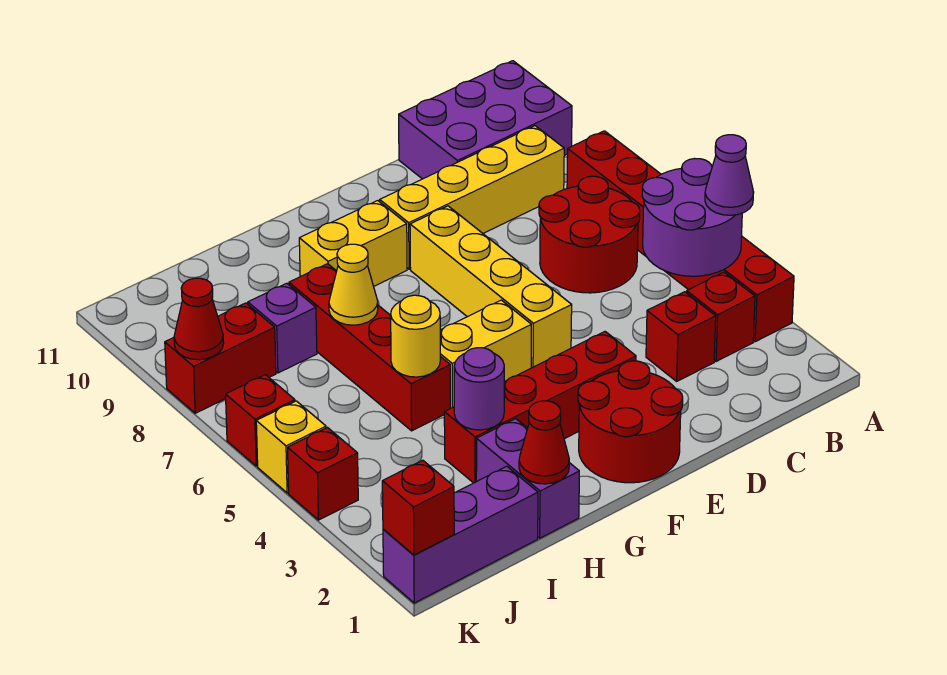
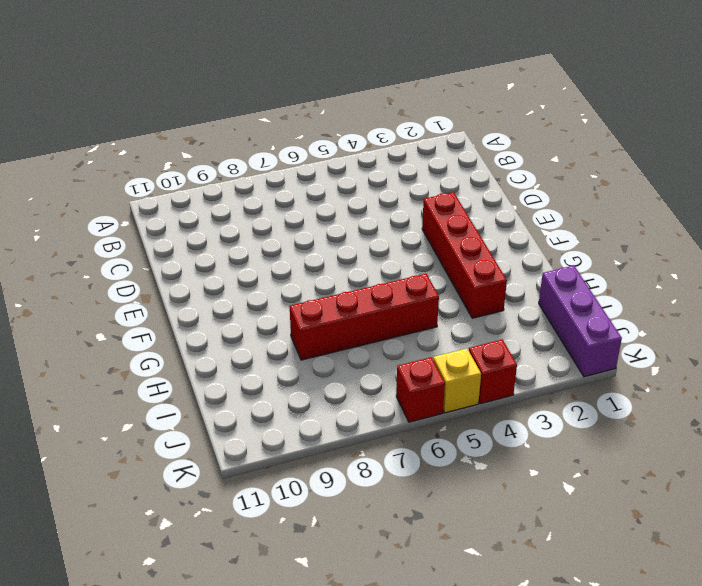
none -> red brick A3:A8 level 1
none -> purple brick A10:C11 level 1
none -> red brick B3 level 1

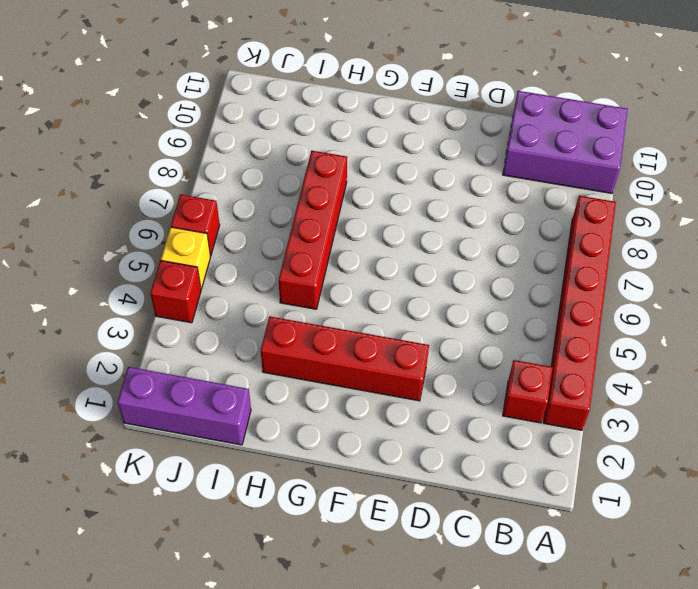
none -> red round brick B6:C7 level 1
none -> yellow brick B9:E9 level 1
none -> red brick C3 level 1

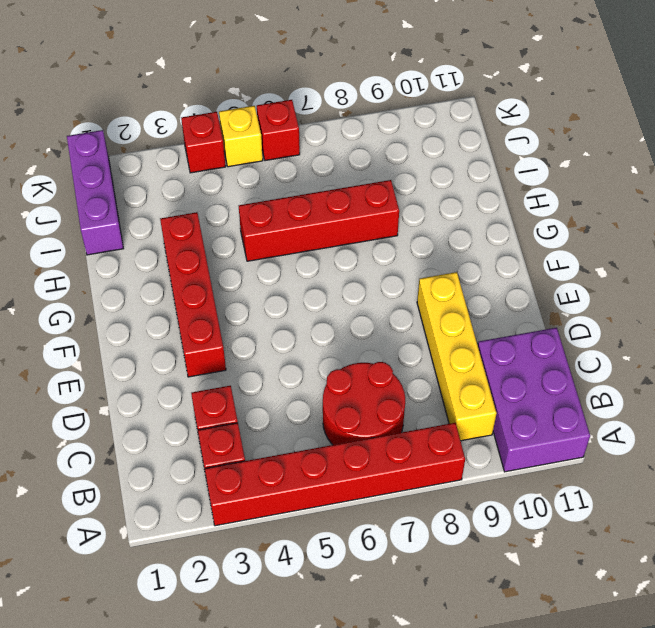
none -> red round brick E1:F2 level 1
none -> yellow brick E5:E8 level 1
none -> yellow brick F5:G5 level 1

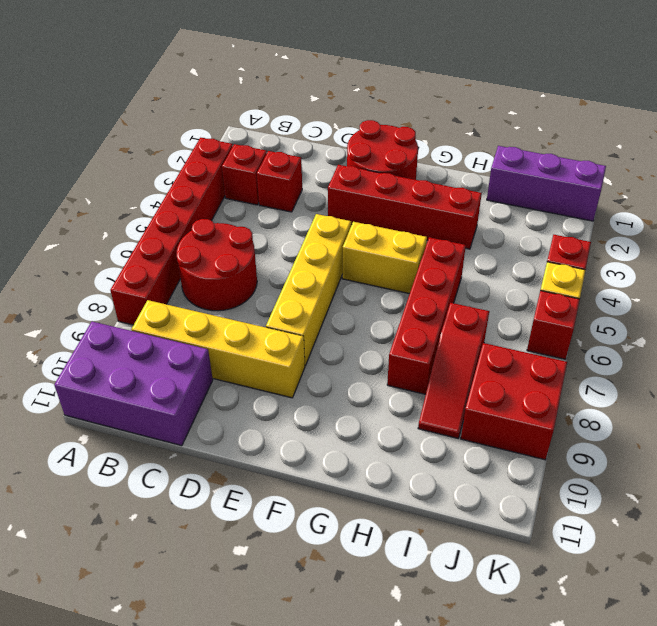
red slope I7:I9 level 1 top 7 -> purple brick I8 level 1
red brick J8:K9 level 1 -> red brick J8:K8 level 1
none -> yellow brick F9:G9 level 1
none -> purple brick H1:H2 level 1
none -> purple round brick A4:B5 level 2

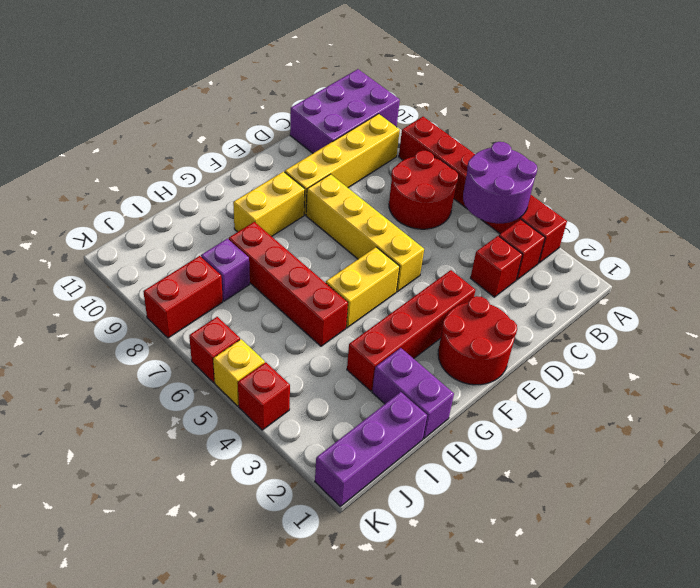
none -> red cone H1 level 2
none -> purple round brick H3 level 2
none -> yellow round brick H5 level 2

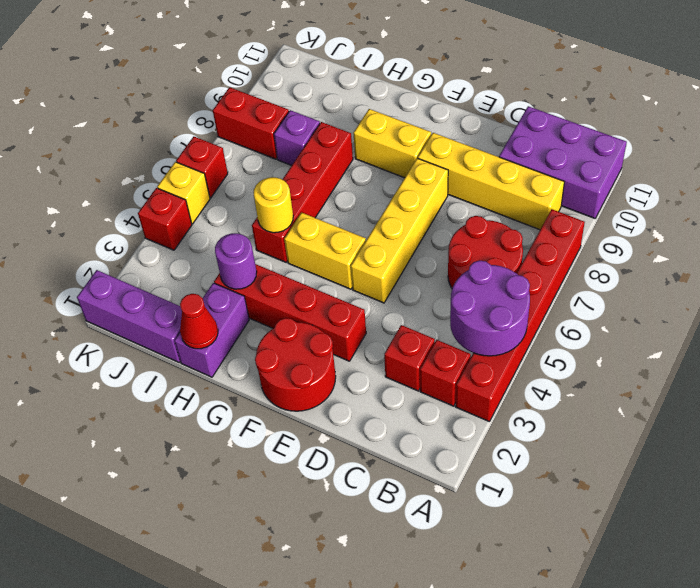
none -> yellow cone H7 level 2
none -> red brick K1 level 2
none -> red cone K8 level 2

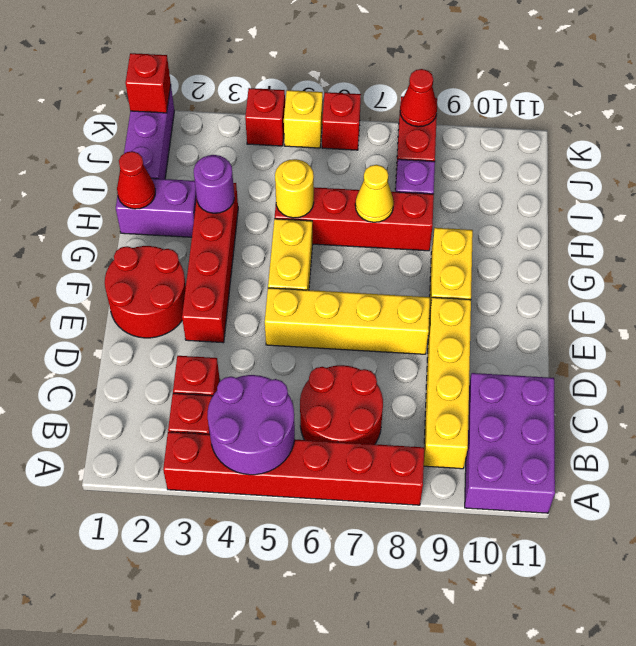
none -> purple cone A4 level 3

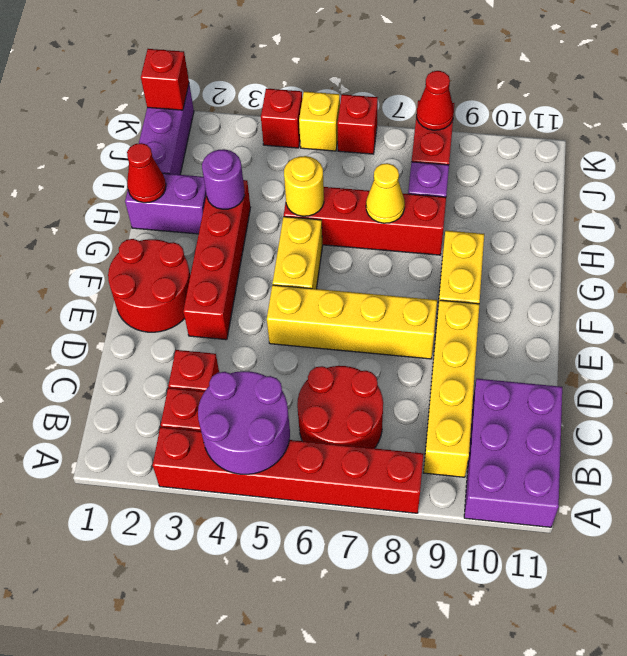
none -> purple cone A4 level 3

